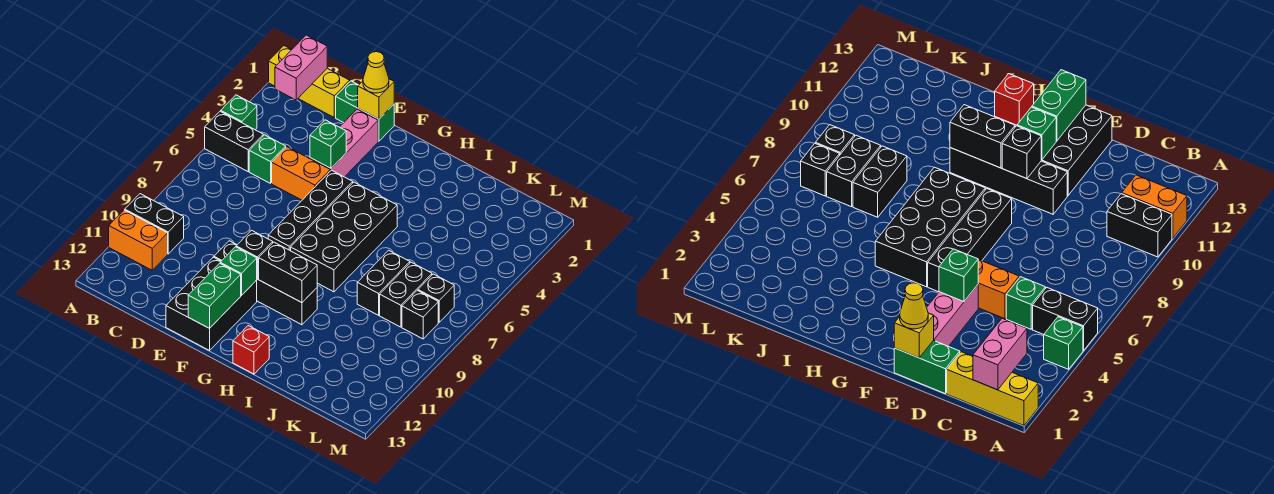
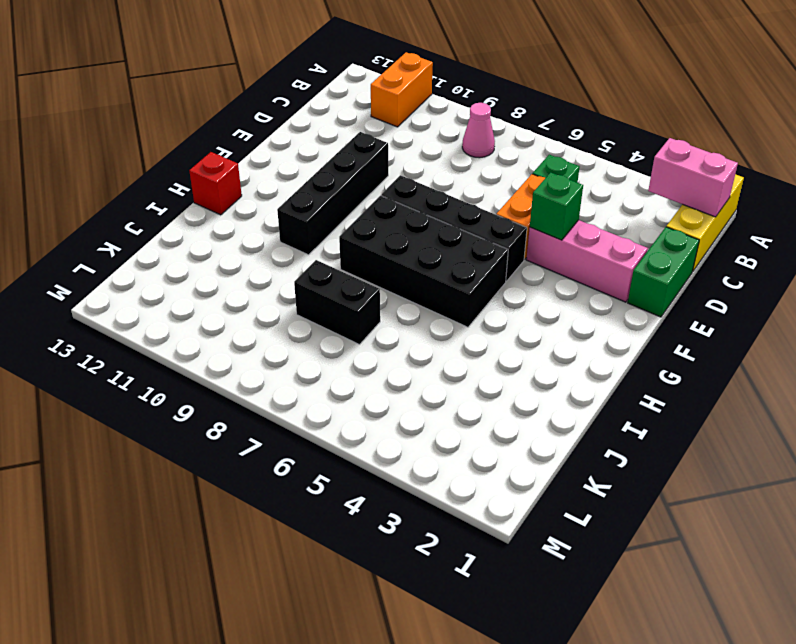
pink cone B8 level 1 -> none
none -> green brick A4 level 1
none -> black brick A5:B5 level 1
none -> black brick A10:B10 level 1

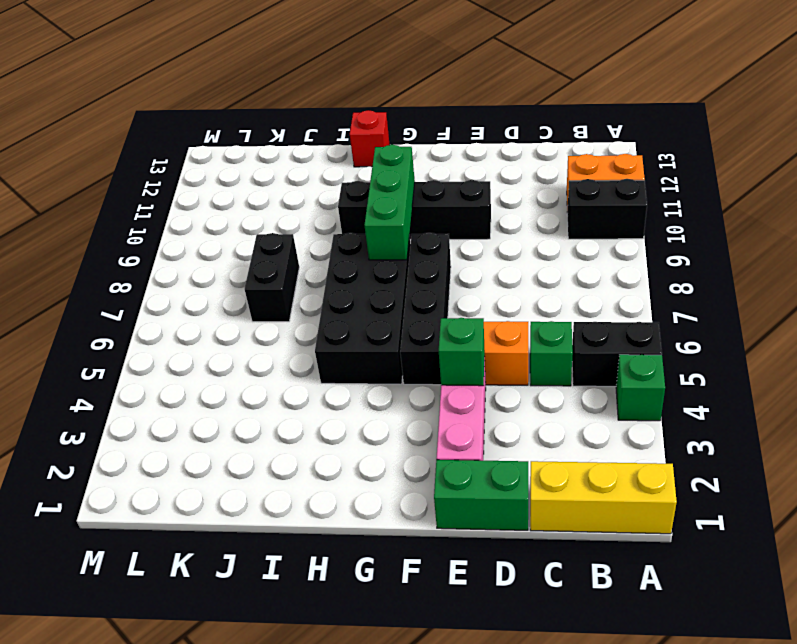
green brick G8:G10 level 2 -> black brick G10:H10 level 2
none -> black brick E11:F13 level 1
none -> black brick K7:K8 level 1
none -> black brick L7 level 1

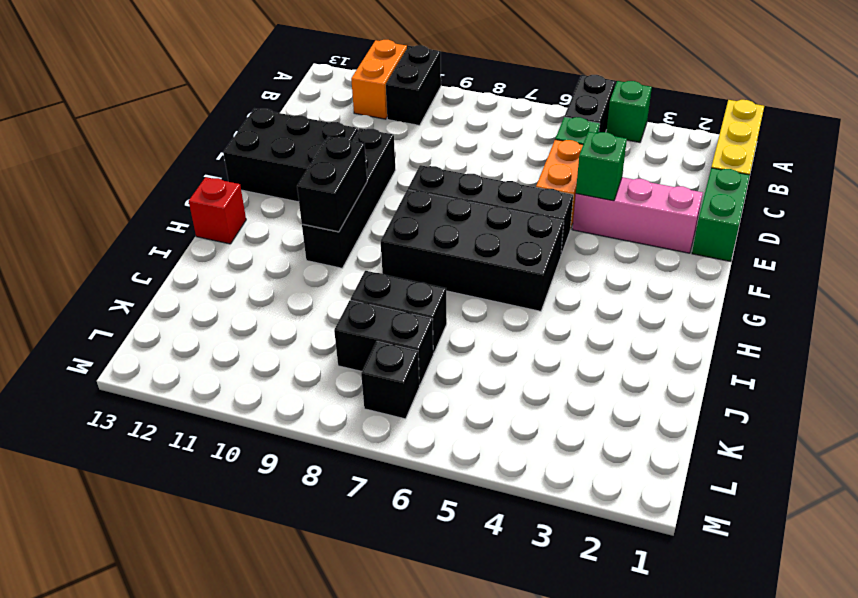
none -> black brick L8 level 1
none -> pink brick B1:B2 level 2
none -> yellow brick E1 level 2

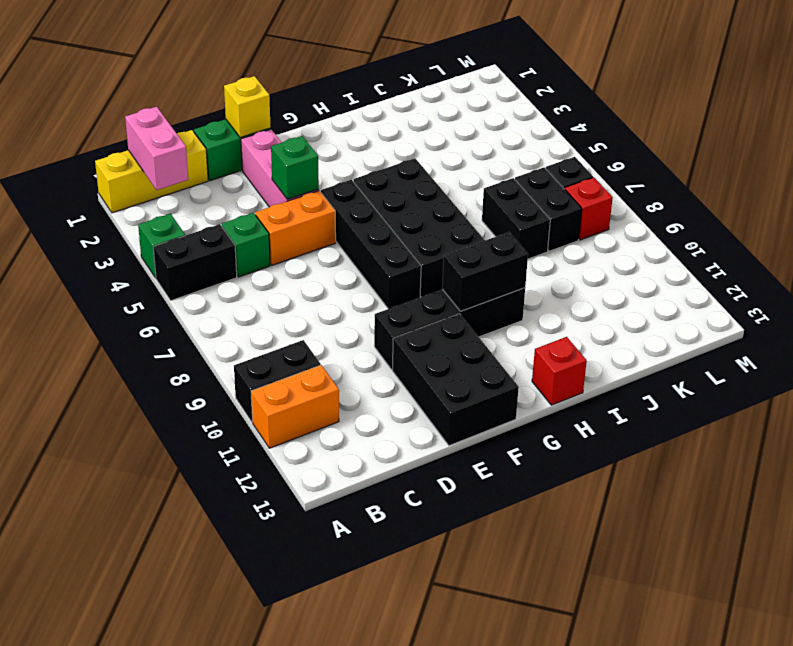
red brick L8 level 1 -> black brick L8 level 1
none -> black brick F10 level 2
none -> green brick F11 level 2
none -> green brick F12:F13 level 2

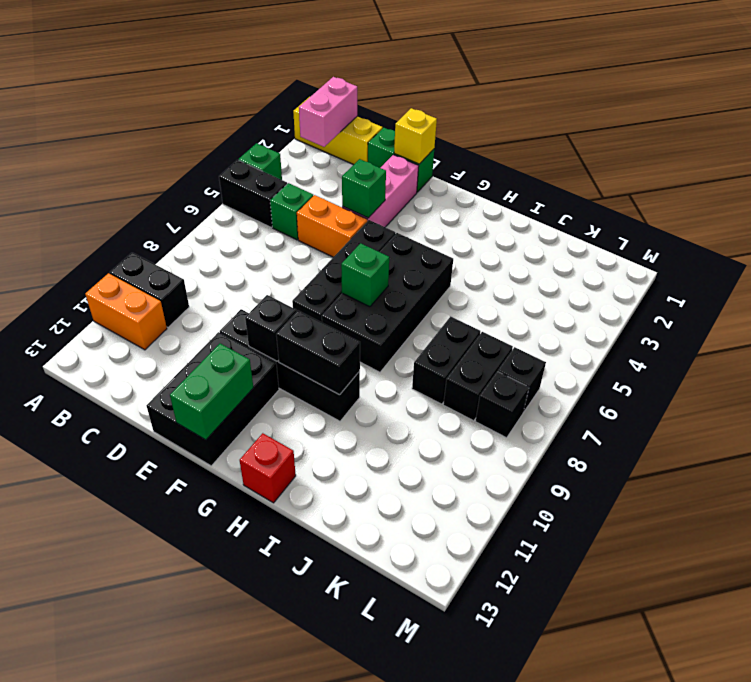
green brick G7 level 2 -> green brick F11 level 2
none -> yellow cone E1 level 3

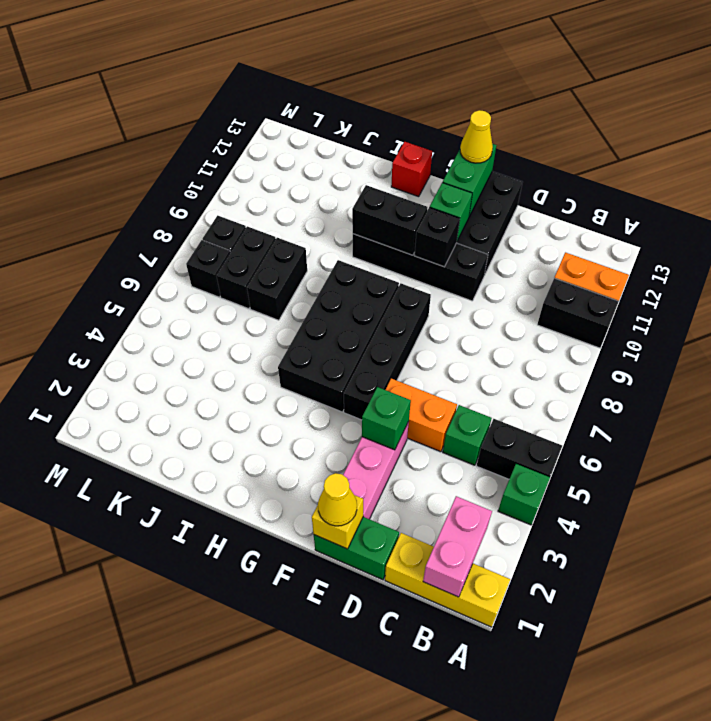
yellow cone F13 level 3 -> none

